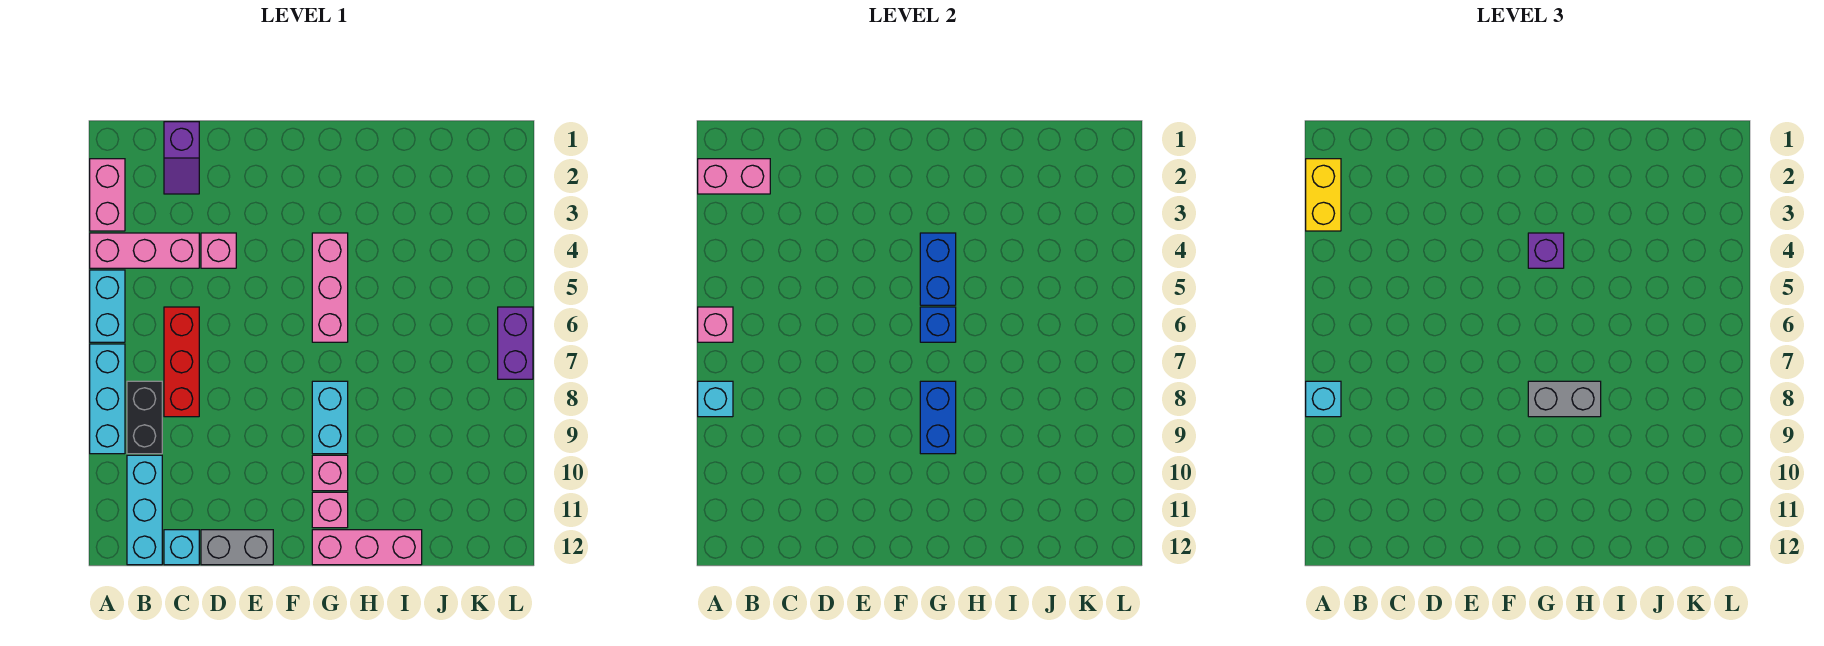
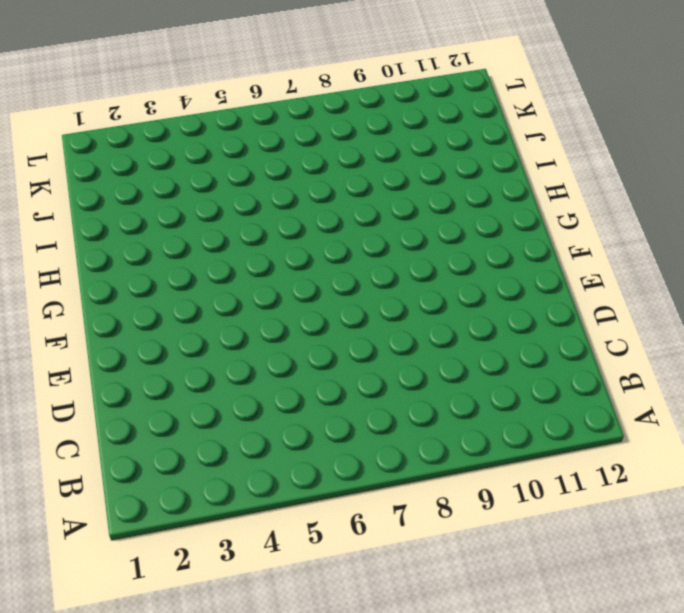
none -> pink brick A2:A3 level 1
none -> pink brick A4:C4 level 1
none -> cyan brick A5:A6 level 1

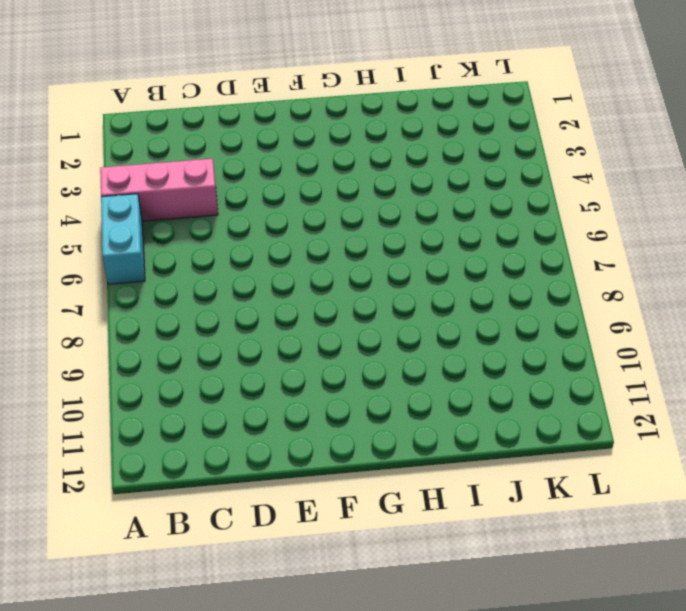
none -> pink brick A2:A3 level 1
none -> cyan brick A7:A9 level 1
none -> black brick B8:B9 level 1

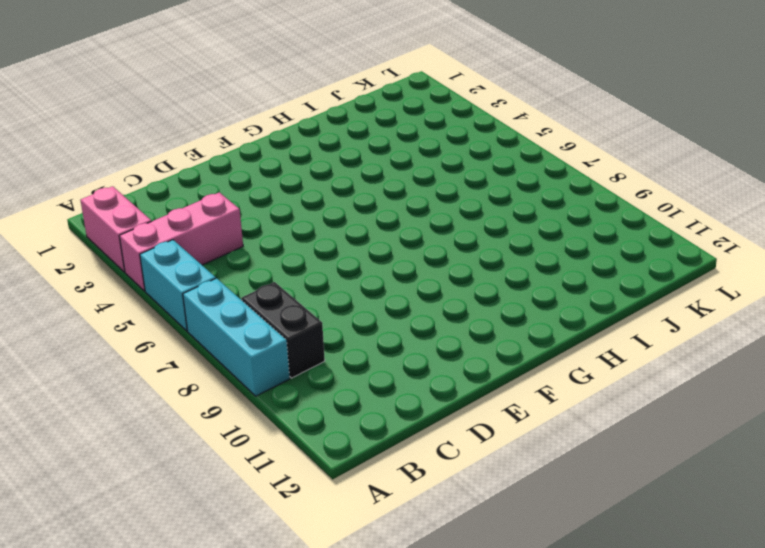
none -> cyan brick B10:B12 level 1
none -> purple slope C1:C2 level 1 top 1
none -> red brick C6:C8 level 1

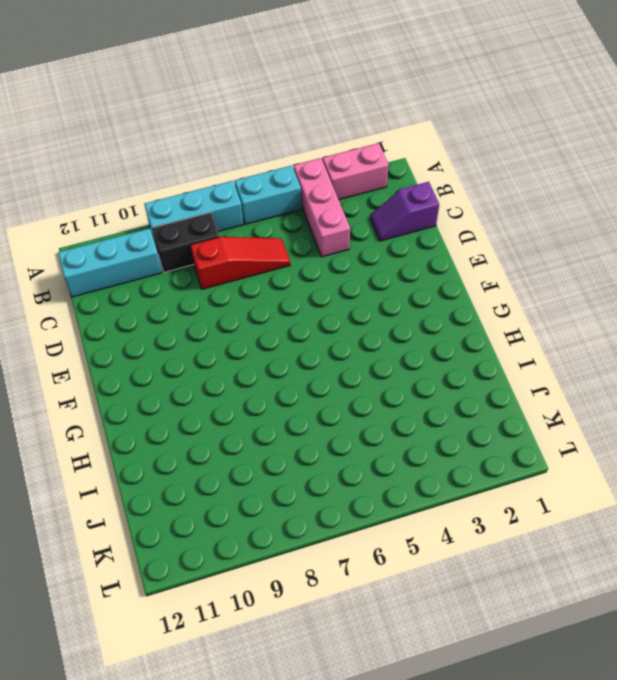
red slope C6:C8 level 1 top 8 -> red brick C6:C8 level 1
none -> cyan brick C12 level 1
none -> pink brick D4 level 1
none -> grey brick D12:E12 level 1

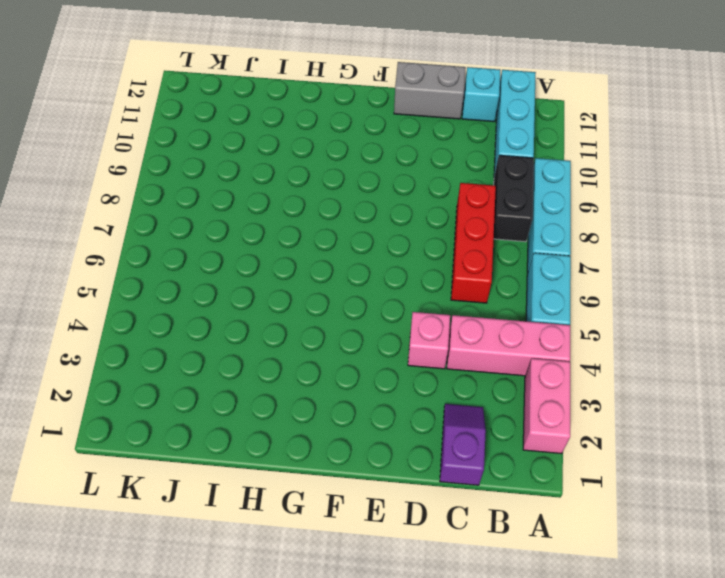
none -> pink brick G4:G6 level 1
none -> cyan brick G8:G9 level 1
none -> pink brick G10 level 1

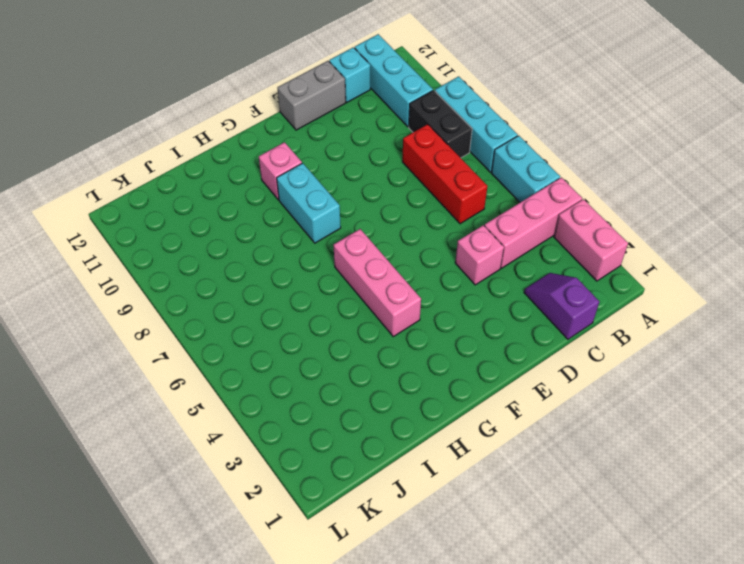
none -> pink brick G11 level 1
none -> pink brick G12:I12 level 1
none -> purple brick L6:L7 level 1

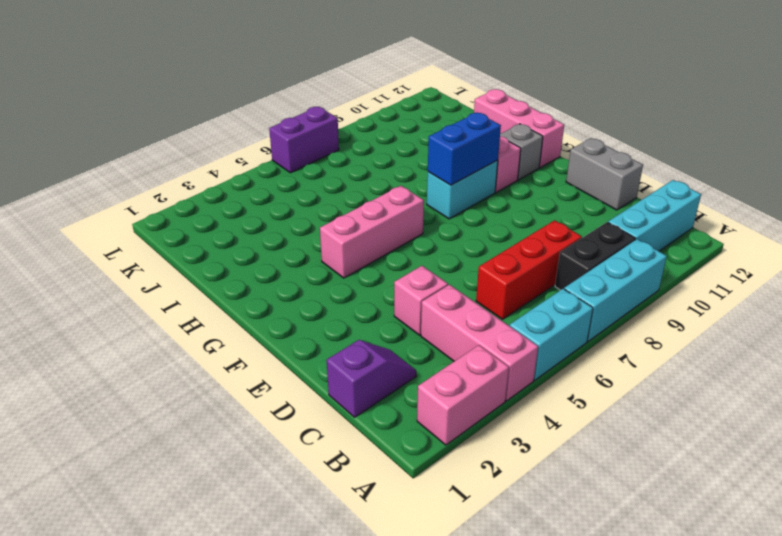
grey brick G11 level 1 -> pink brick G11 level 1
none -> cyan brick C12 level 1
none -> pink brick A2:B2 level 2
none -> pink brick A6 level 2

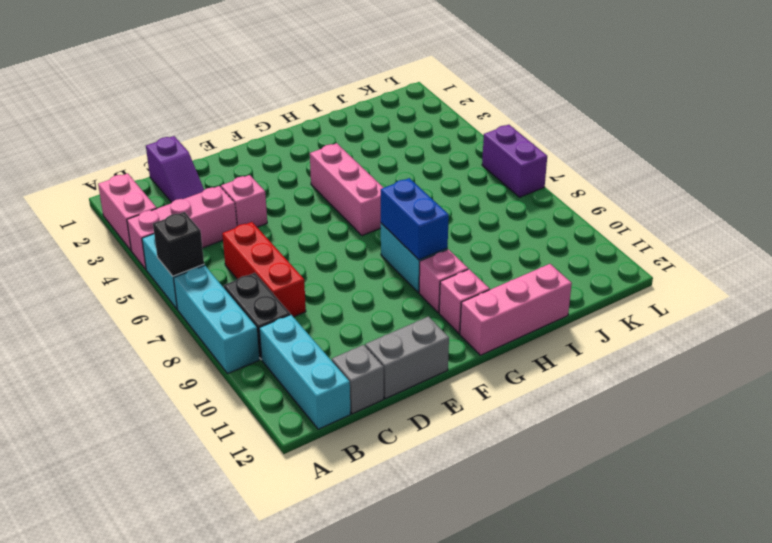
black brick A6 level 2 -> pink brick A6 level 2
grey brick C12 level 1 -> cyan brick C12 level 1
none -> pink brick A2:B2 level 2
none -> cyan brick A8 level 2
none -> blue brick G4:G5 level 2

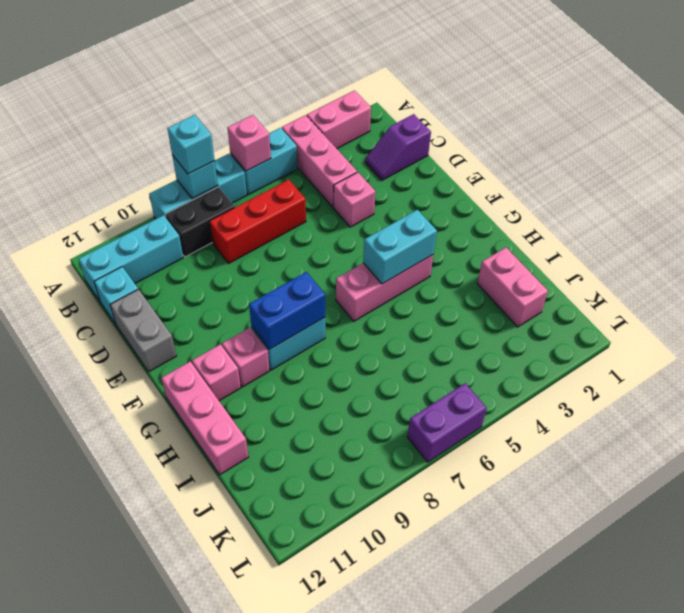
cyan brick G4:G5 level 2 -> blue brick G4:G5 level 2
pink brick I2:J2 level 1 -> pink brick A2:B2 level 2
none -> blue brick G6 level 2
none -> yellow brick A2:A3 level 3
none -> purple brick G4 level 3

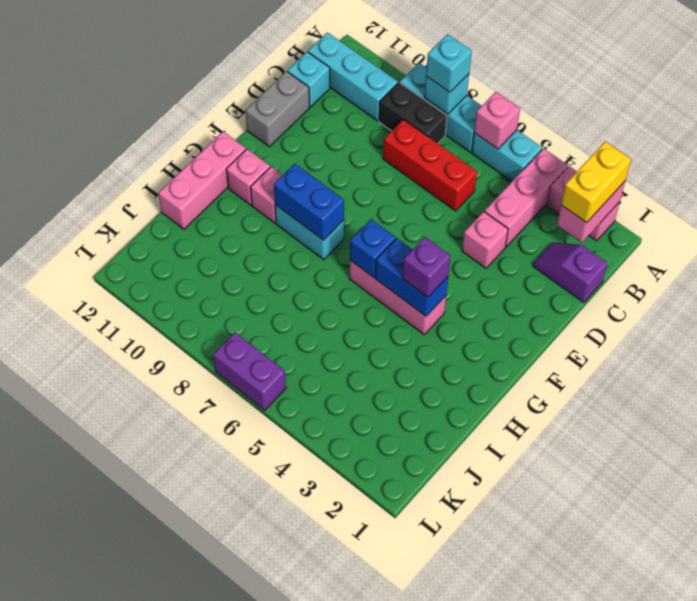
yellow brick A2:B2 level 3 -> yellow brick A2:A3 level 3
none -> grey brick G8:H8 level 3

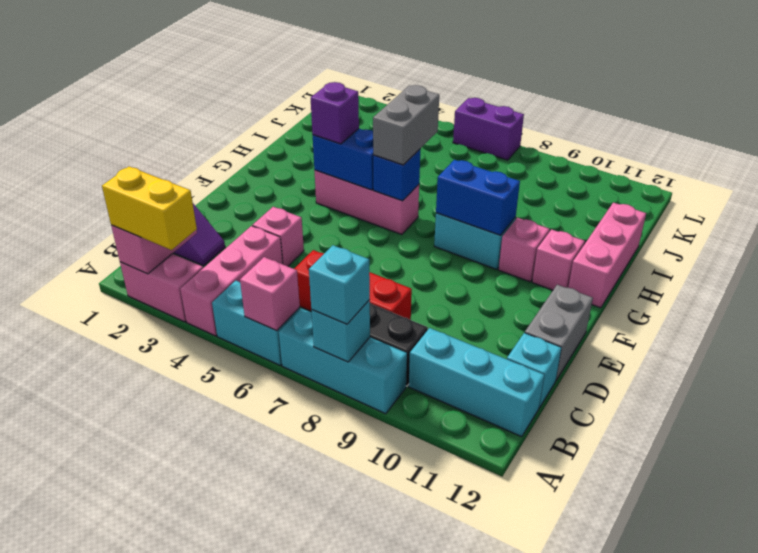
grey brick G6:H6 level 3 -> grey brick G8:H8 level 3

